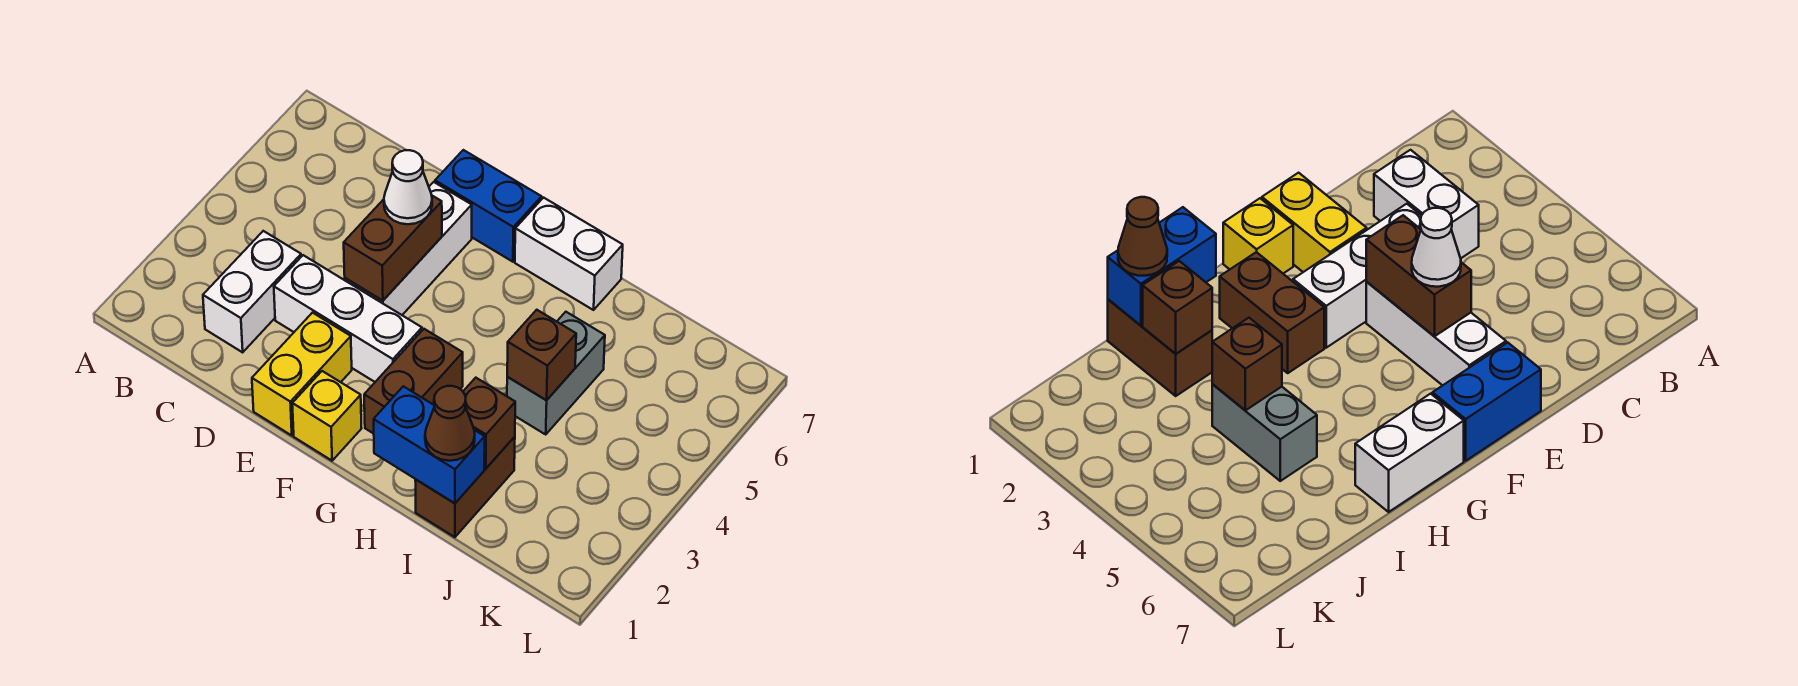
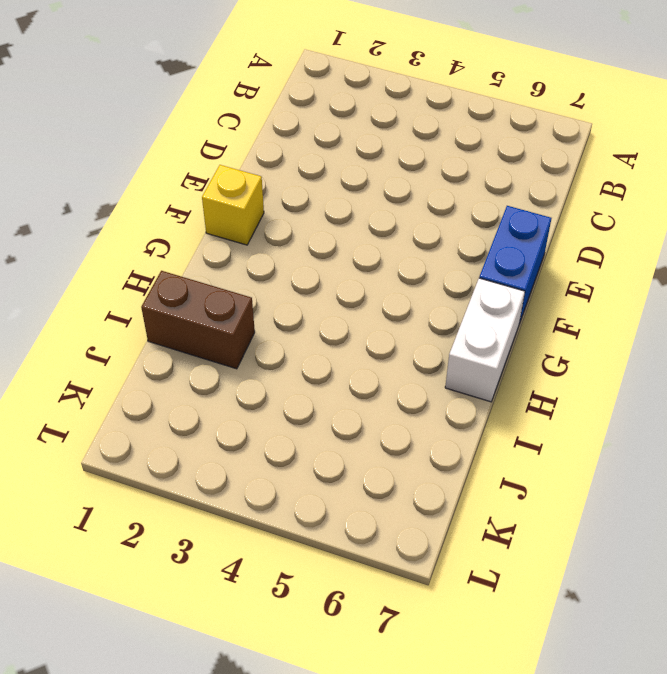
none -> white brick C2:C3 level 1
none -> white brick D3:F3 level 1
none -> yellow brick E1:E2 level 1

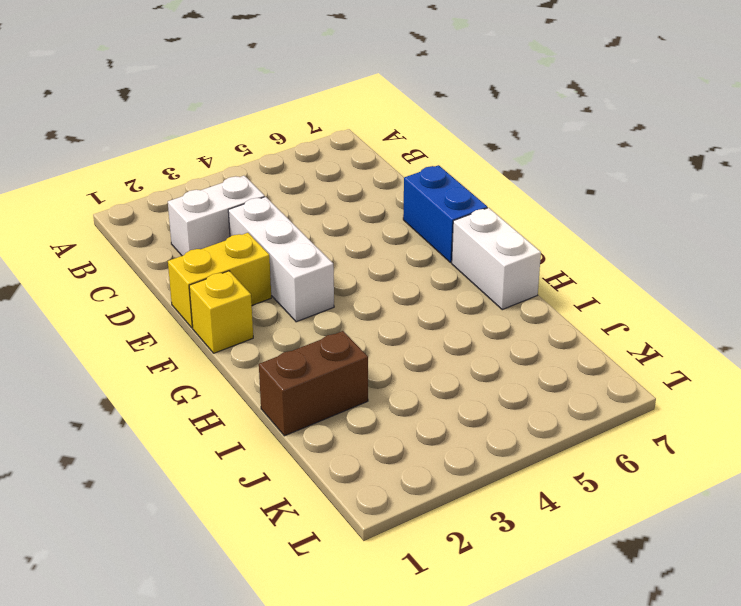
none -> white brick E4:E6 level 1
none -> brown brick G2:G3 level 1
none -> grey brick I4:I5 level 1

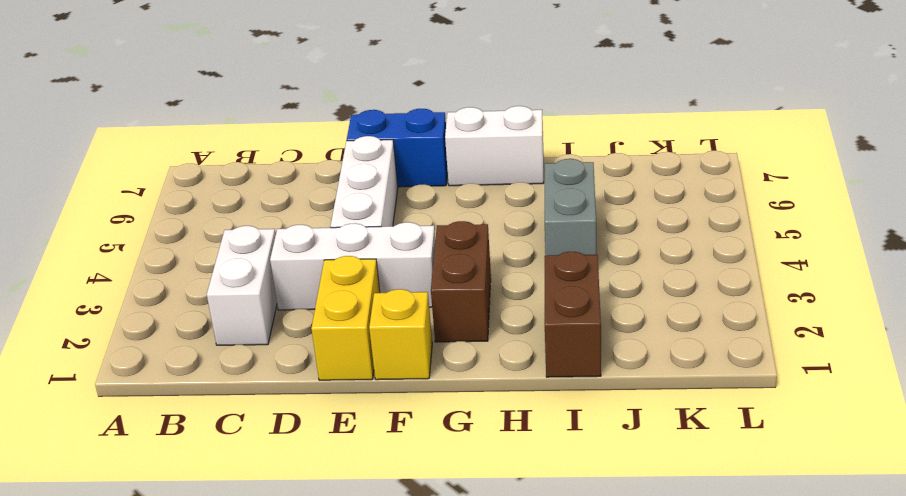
none -> brown brick E4:E5 level 2
none -> blue brick H1:I1 level 2
none -> brown brick I2 level 2

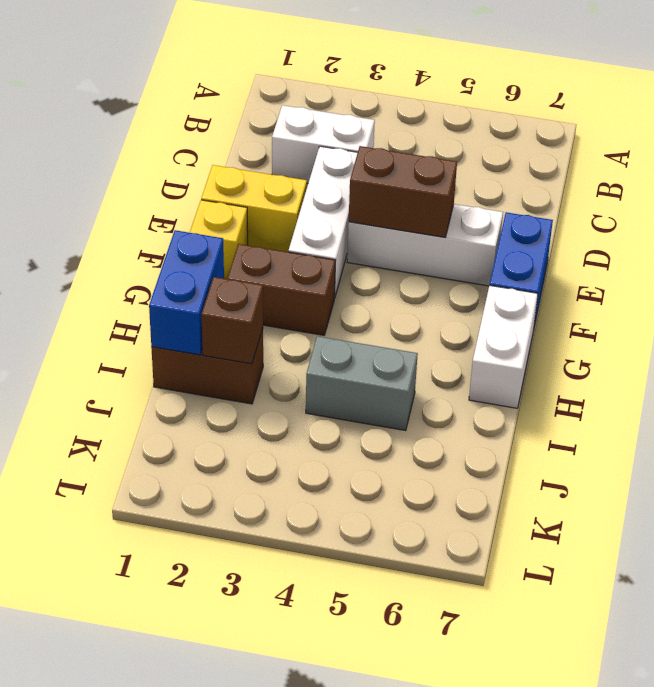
none -> brown brick I4 level 2
none -> white cone E5 level 3
none -> brown cone I1 level 3

